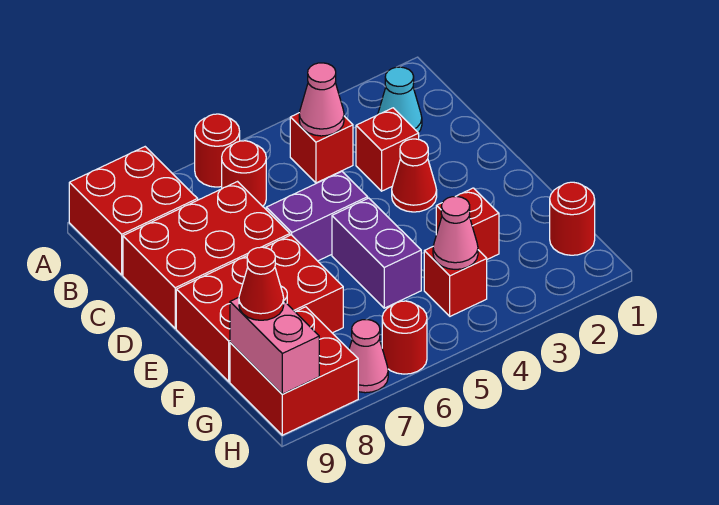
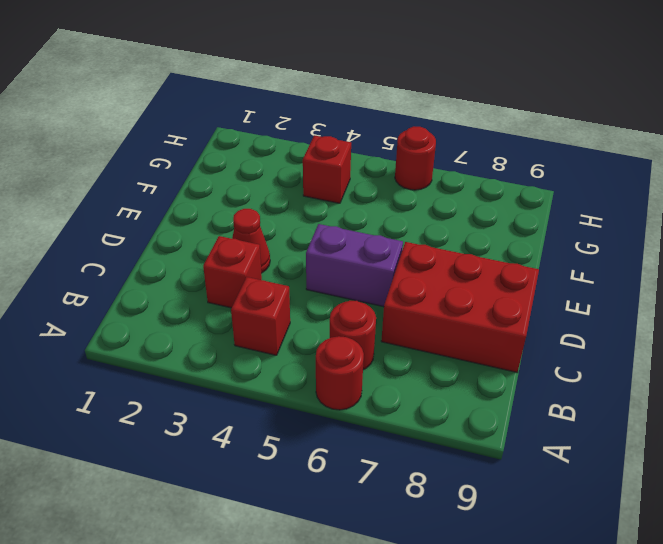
none -> red brick A8:B9 level 1
none -> cyan cone B2 level 1
none -> purple brick E5:F5 level 1

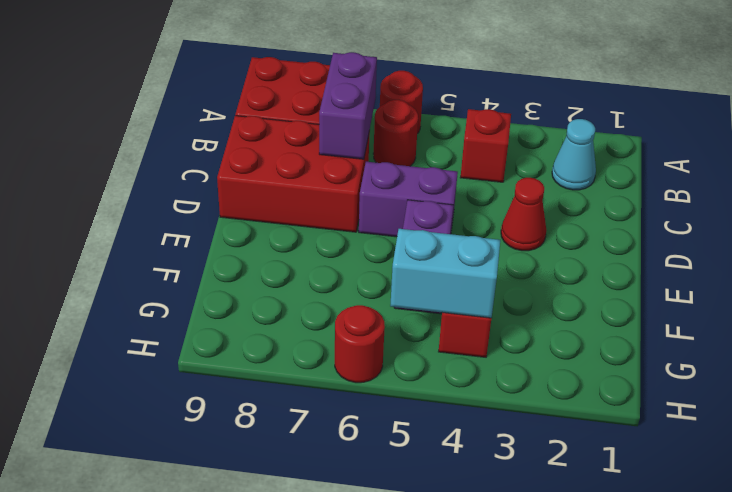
purple brick B7:C7 level 2 -> none
cyan brick G4:G5 level 2 -> pink cone G4 level 2
none -> red brick C3 level 1
none -> red brick E7:F9 level 1
none -> red brick F3 level 1

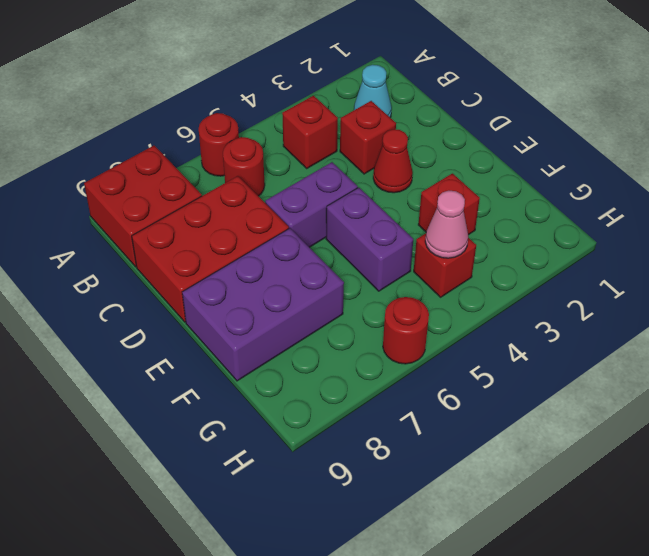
purple brick E7:F9 level 1 -> red brick E7:F9 level 1
none -> red round brick G1 level 1
none -> red brick G8:H9 level 1
none -> pink cone H7 level 1

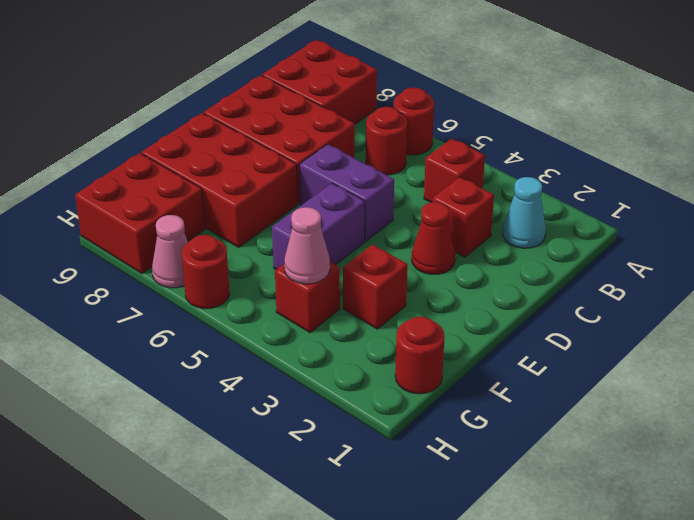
none -> pink cone B4 level 2
none -> pink brick G9:H9 level 2
none -> red cone G9 level 3

